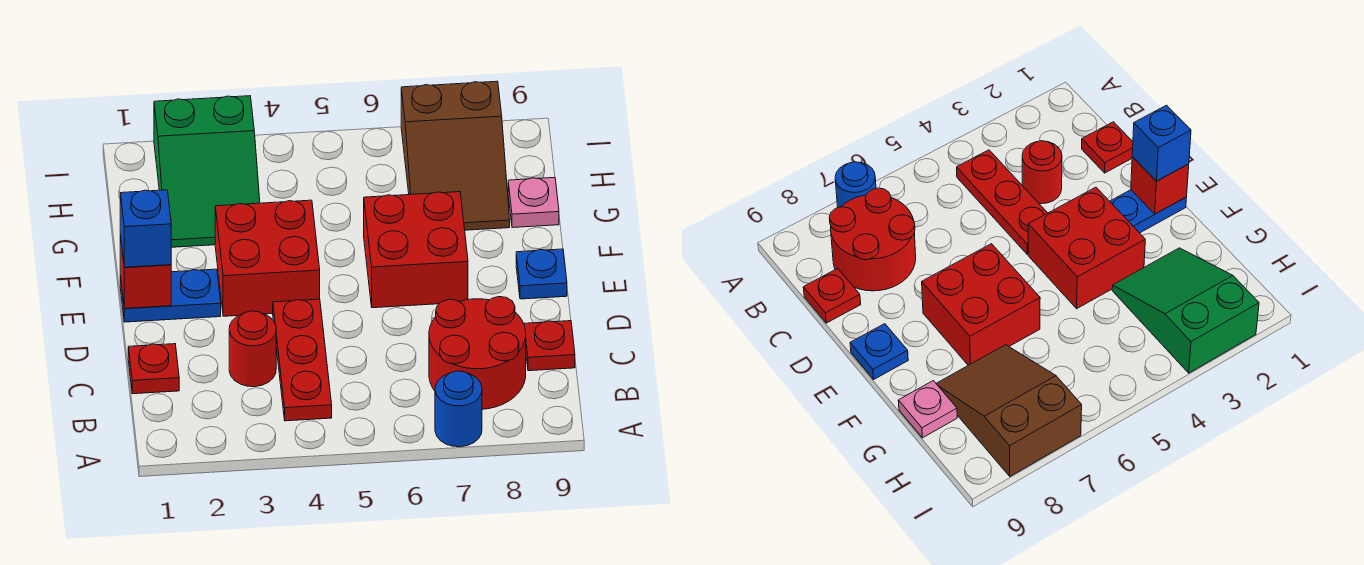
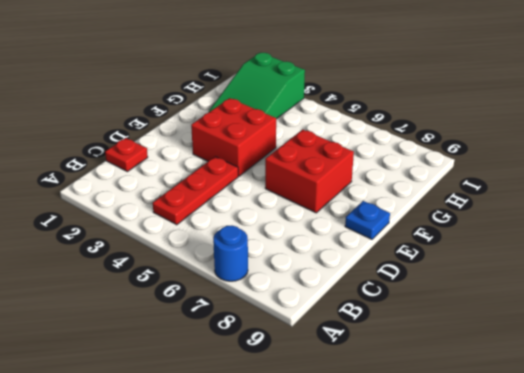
none -> red round brick B7:C8 level 1
none -> red round brick C3 level 1
none -> red plate C9 level 1

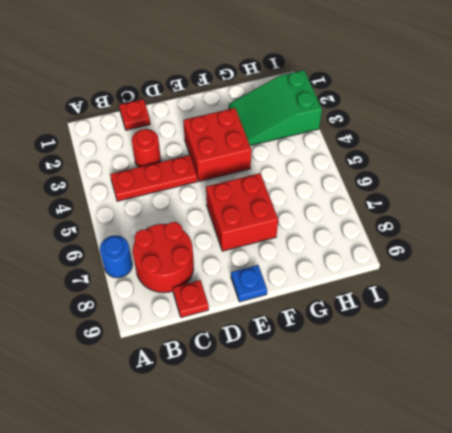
none -> blue plate E1:E2 level 1
none -> brown slope G7:I8 level 1 top I
none -> pink plate G9 level 1

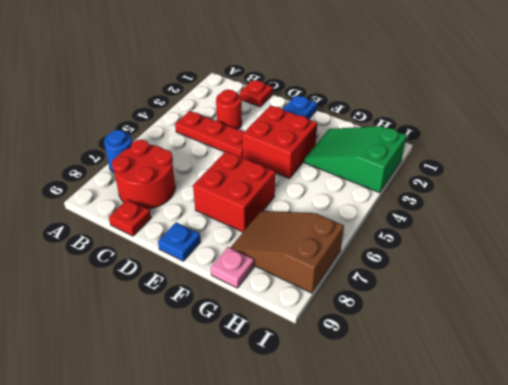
none -> red brick E1 level 2
none -> blue brick E1 level 3

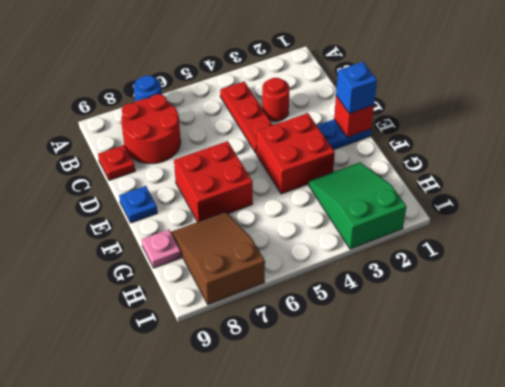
none -> red plate C1 level 1

